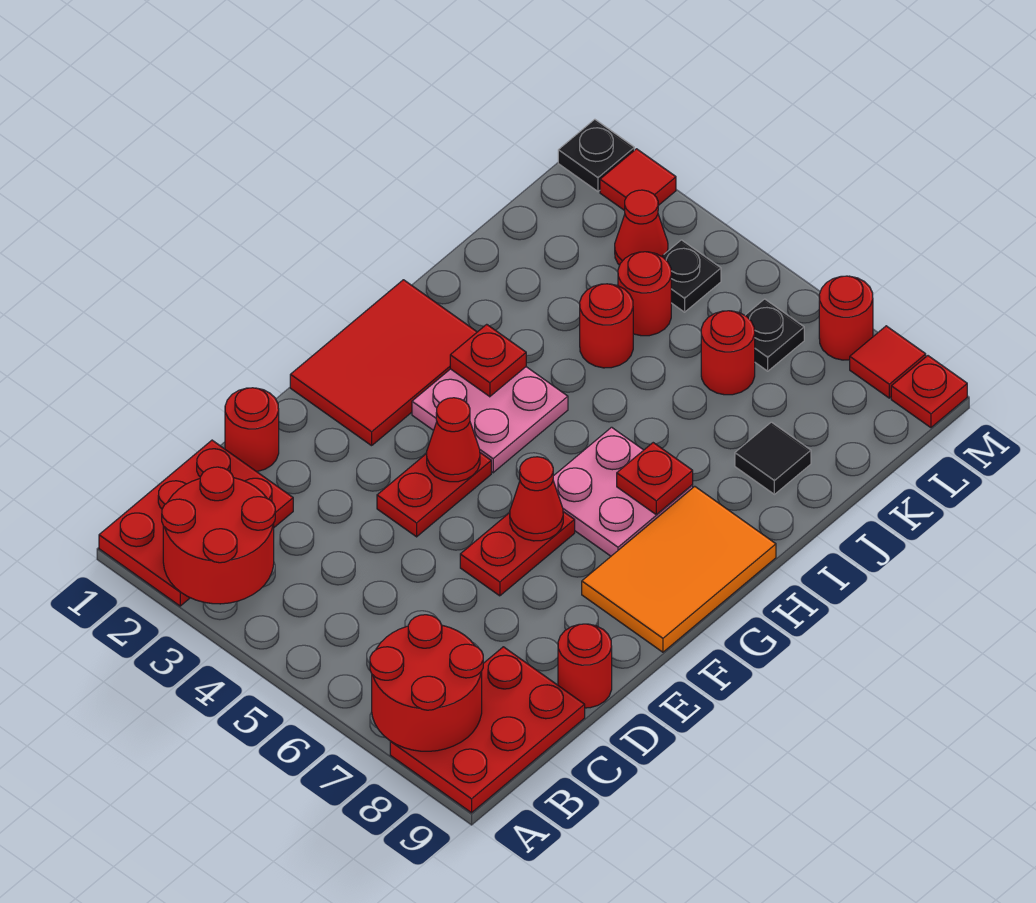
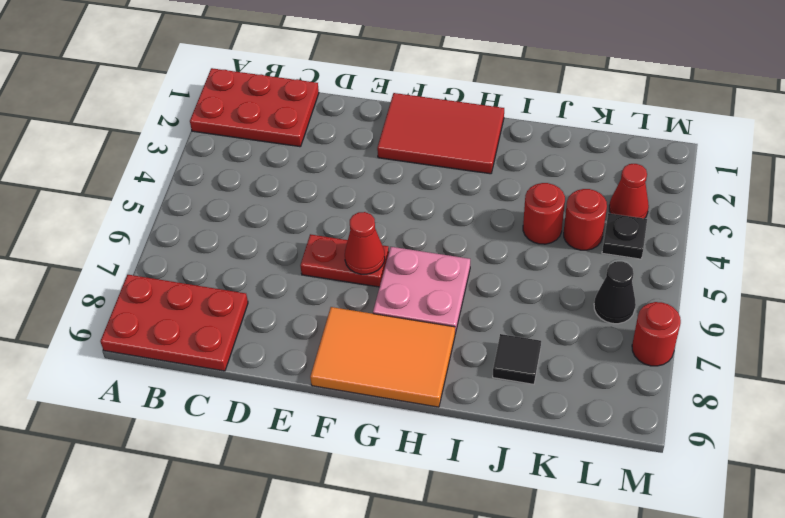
black cone L6 level 1 -> black plate L6 level 1
none -> red round brick D1 level 1
none -> red round brick D9 level 1
none -> red plate E4:F4 level 1

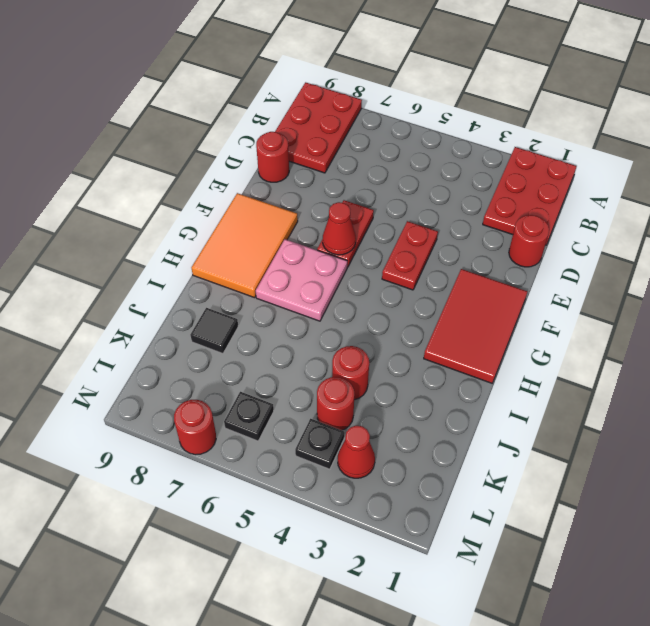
none -> pink plate G3:H4 level 1
none -> red round brick K6 level 1
none -> black plate M1 level 1

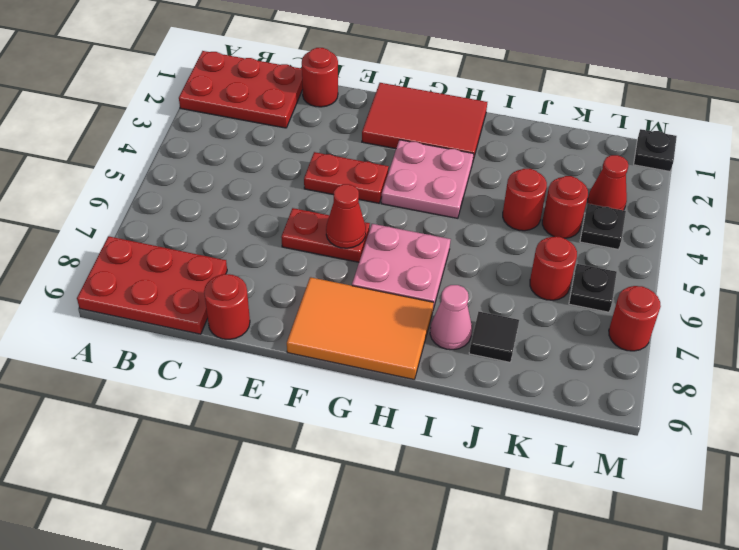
pink cone I8 level 1 -> none
none -> red tile M2 level 1
none -> red tile M8 level 1
none -> red plate M9 level 1

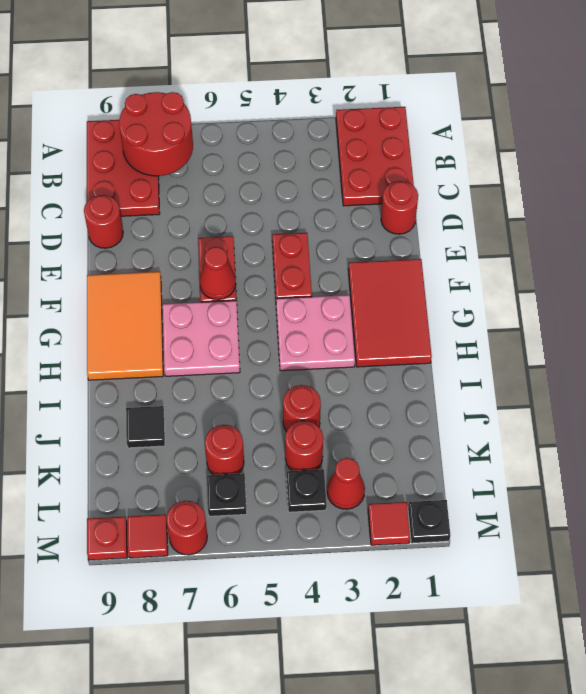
none -> red round brick A2:B3 level 2
none -> red cone F4 level 2
none -> red plate H3 level 2

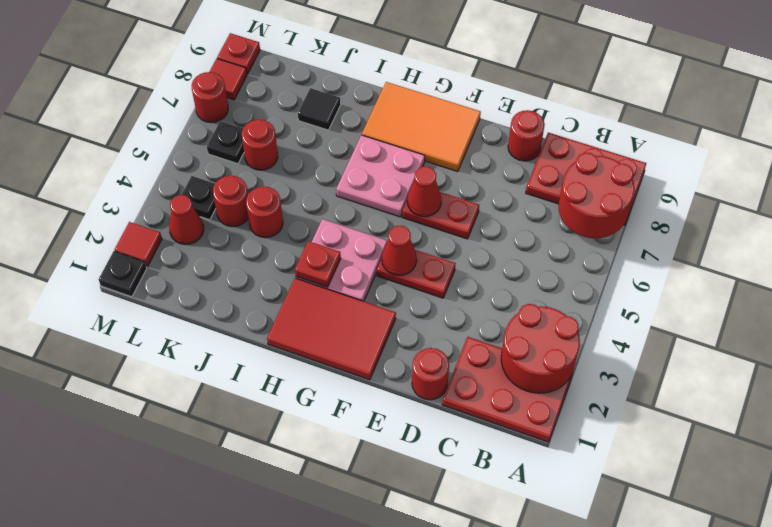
none -> red plate H7 level 2

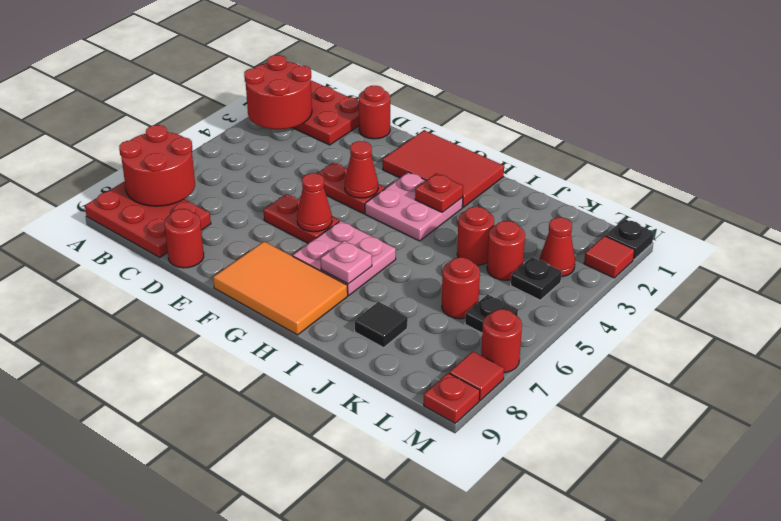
pink plate H7 level 2 -> red plate H7 level 2

